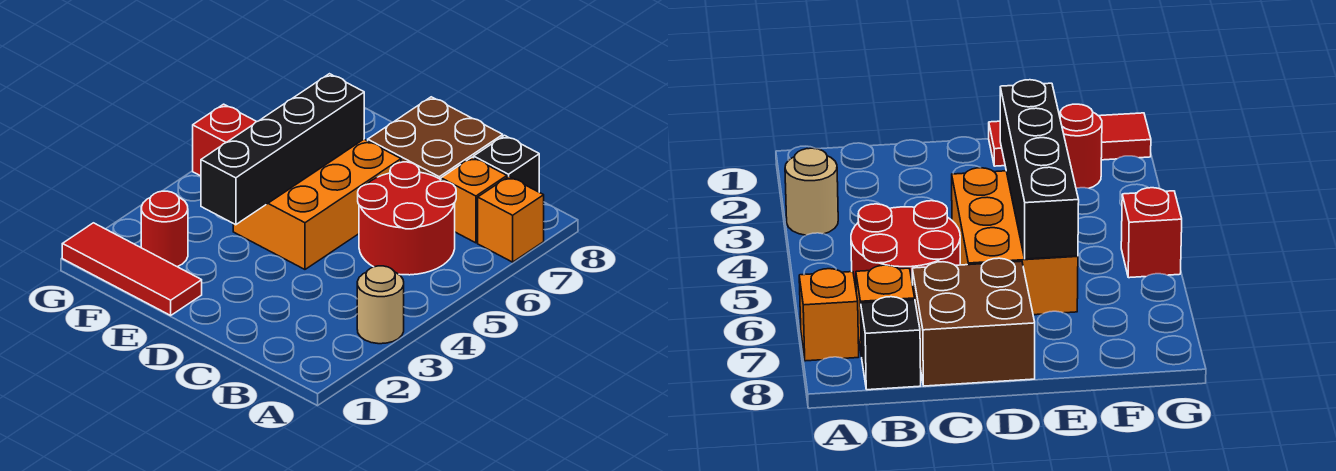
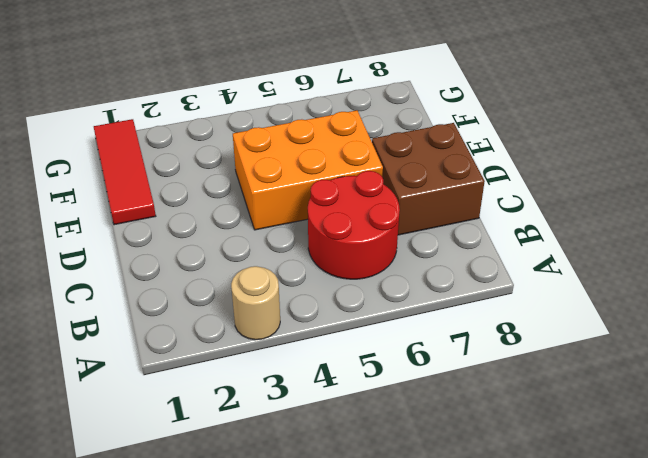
none -> orange brick A7 level 1
none -> orange brick B7 level 1

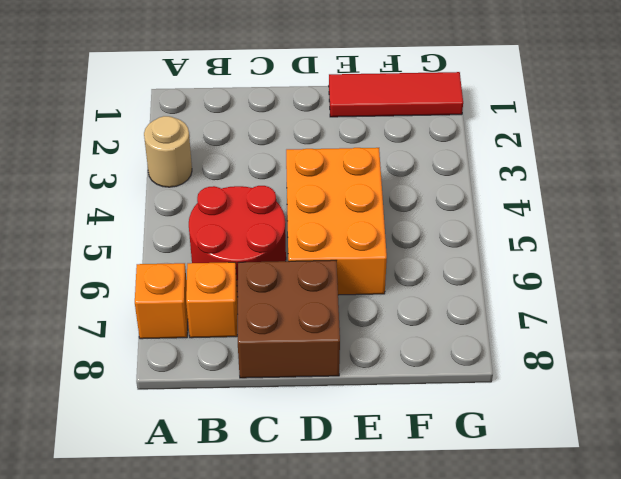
none -> black brick B8 level 1
none -> red round brick F2 level 1

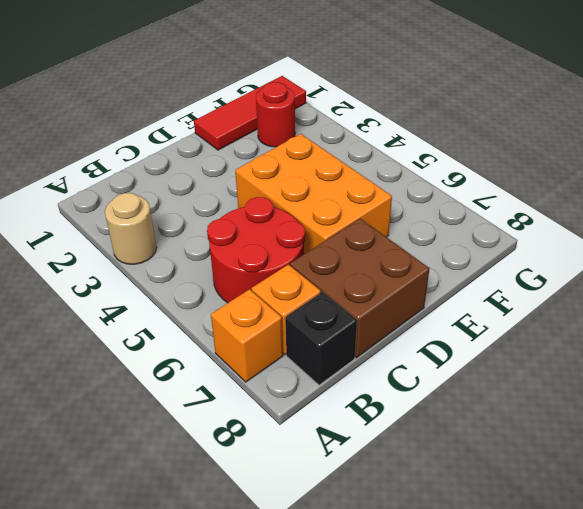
none -> red brick G5 level 1
none -> black brick E3:E6 level 2

